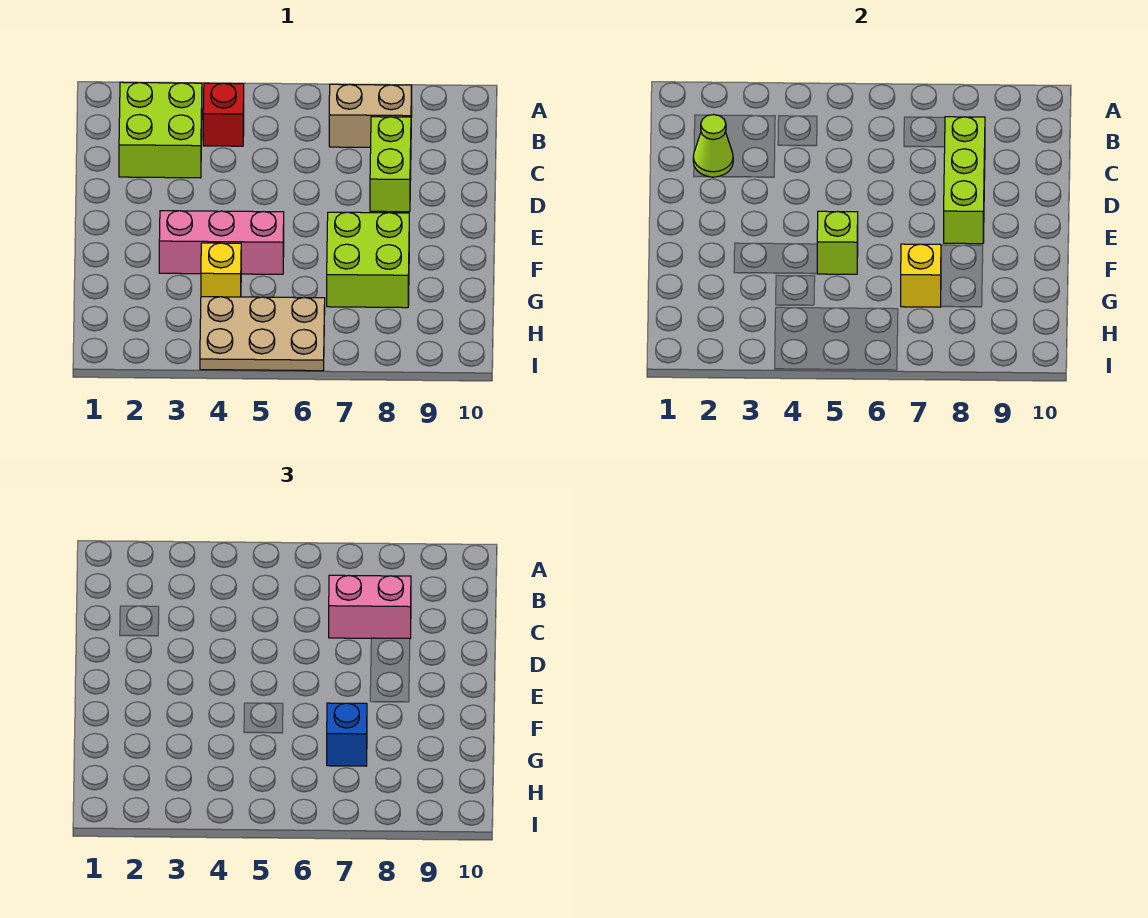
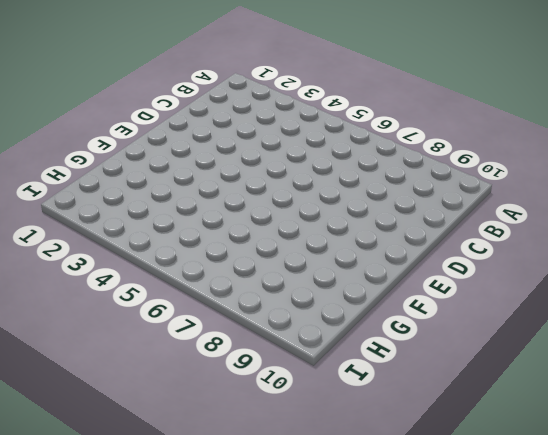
none -> lime brick B2:C3 level 1
none -> red brick B4 level 1
none -> tan brick B7:B8 level 1

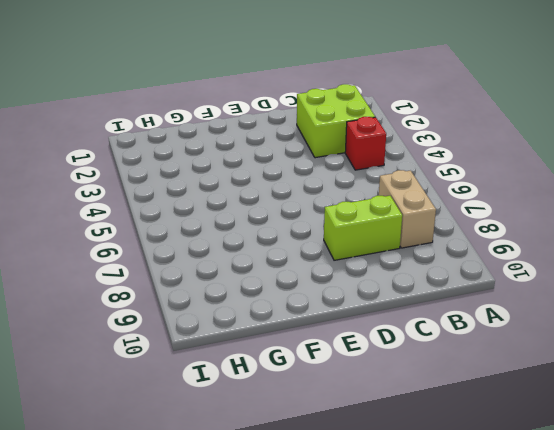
none -> pink brick F3:F5 level 1
none -> lime brick F7:G8 level 1
none -> yellow brick G4 level 1

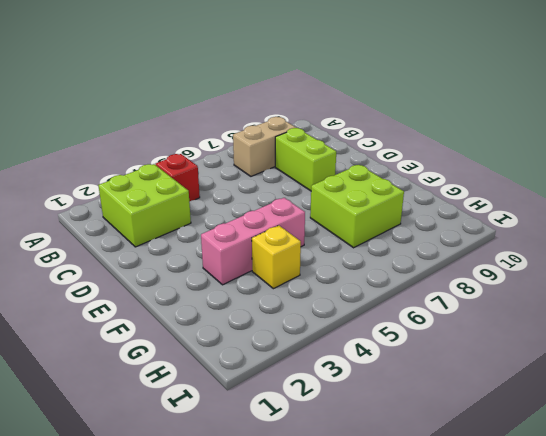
none -> tan plate H4:I6 level 1
none -> lime cone C2 level 2
none -> lime brick C8:E8 level 2

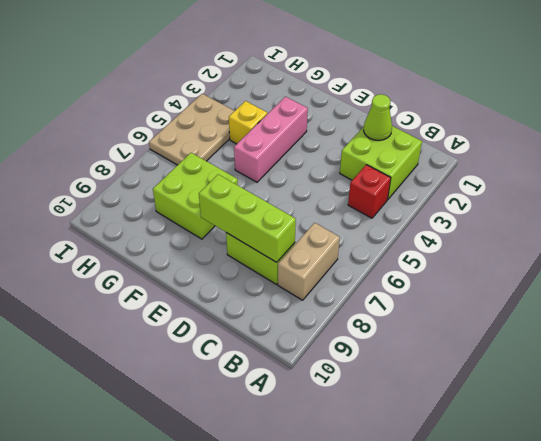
none -> lime brick F5 level 2
none -> yellow brick G7 level 2
none -> pink brick C7:C8 level 3

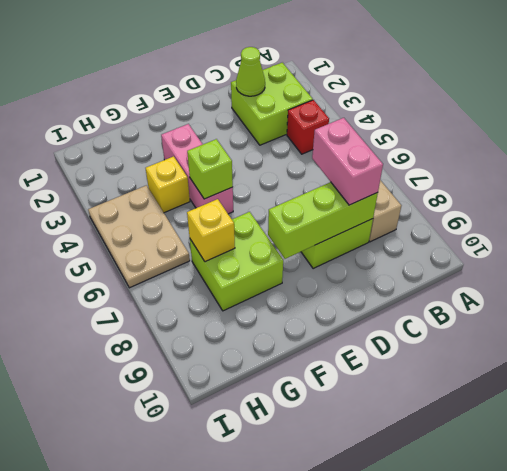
none -> blue brick G7 level 3

